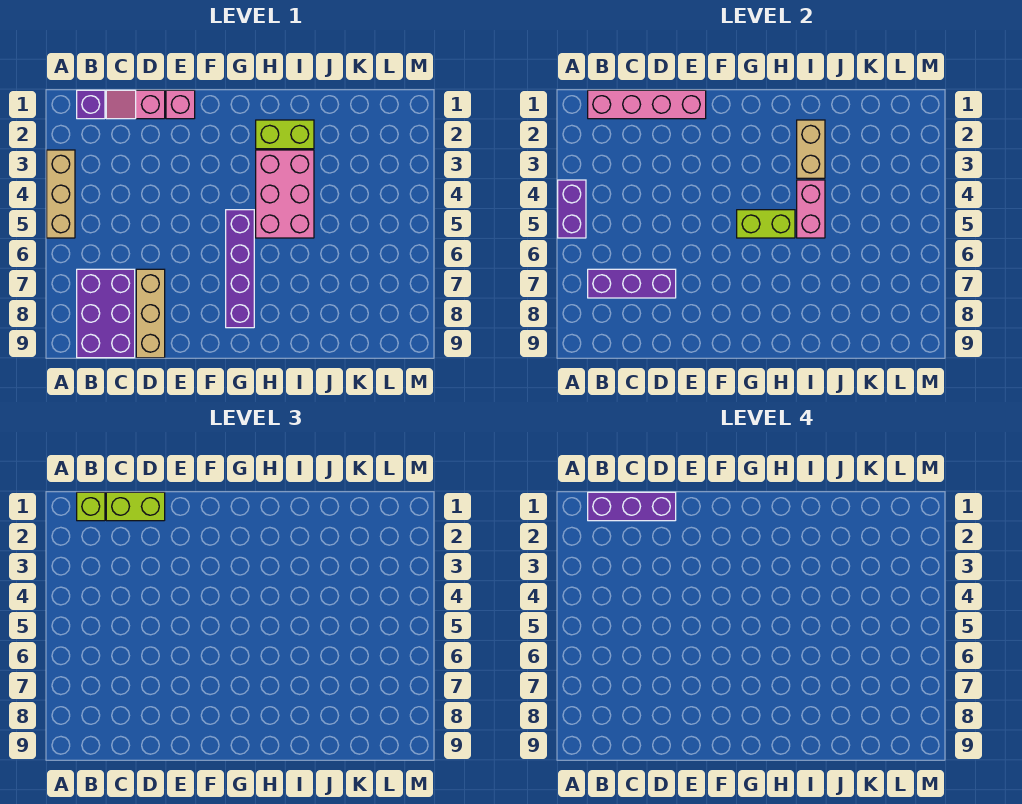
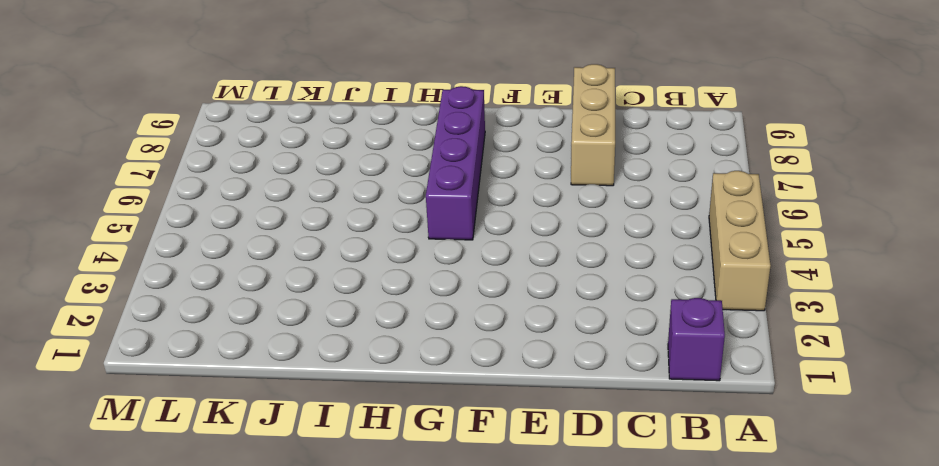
none -> purple brick B7:C9 level 1
none -> pink slope C1:D1 level 1 top D
none -> pink brick E1 level 1

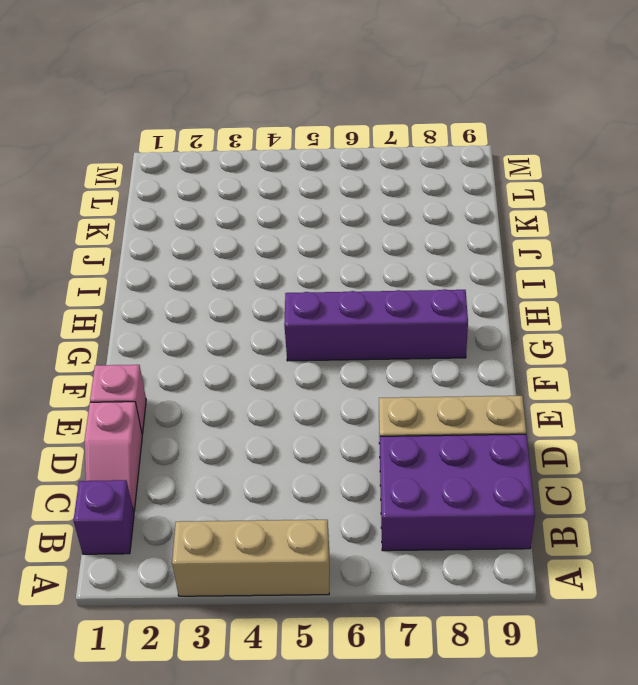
none -> lime brick H2:I2 level 1
none -> pink brick H3:I5 level 1
none -> purple brick A4:A5 level 2

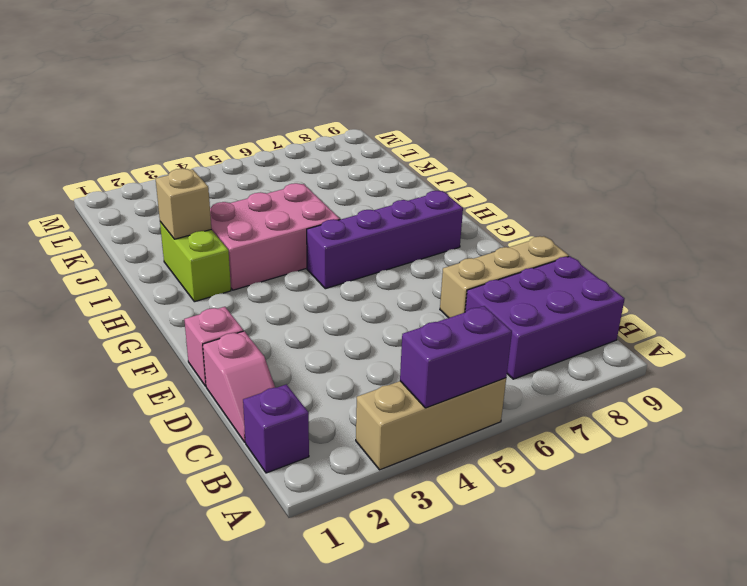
tan brick I2 level 2 -> tan brick I2:I3 level 2
none -> pink brick B1:E1 level 2
none -> purple brick B7:D7 level 2
none -> lime brick G5:H5 level 2

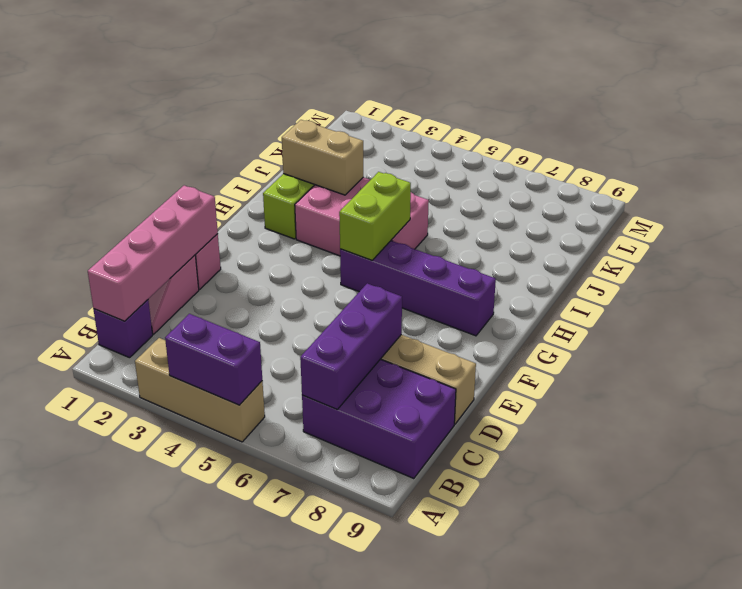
none -> pink brick I4:I5 level 2
none -> lime brick B1 level 3
none -> lime brick C1:D1 level 3

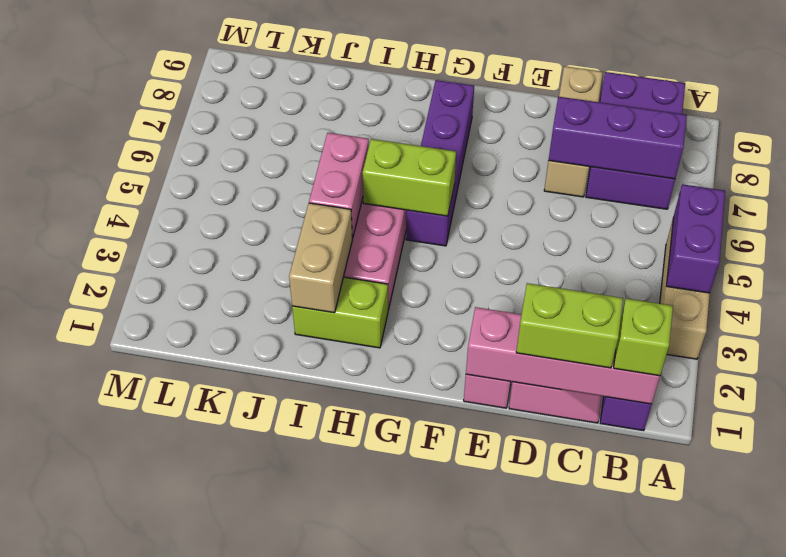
none -> purple brick B1:D1 level 4

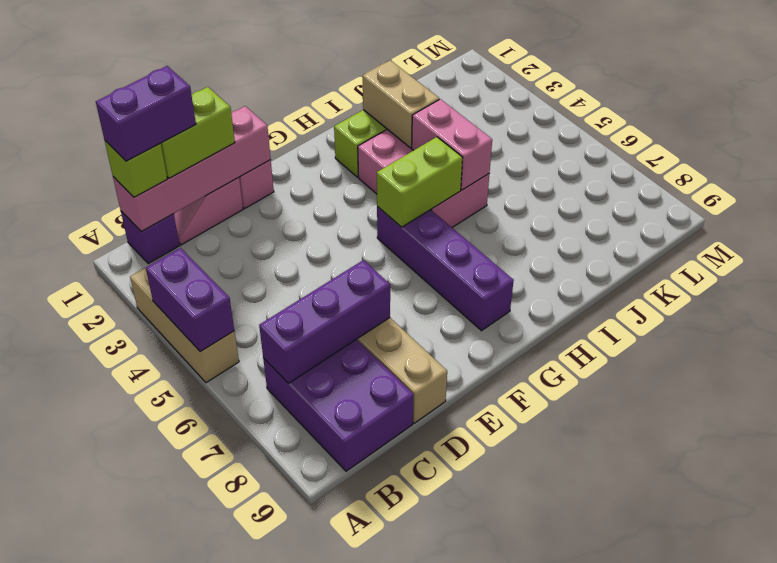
purple brick B1:C1 level 4 -> purple brick B1:D1 level 4

